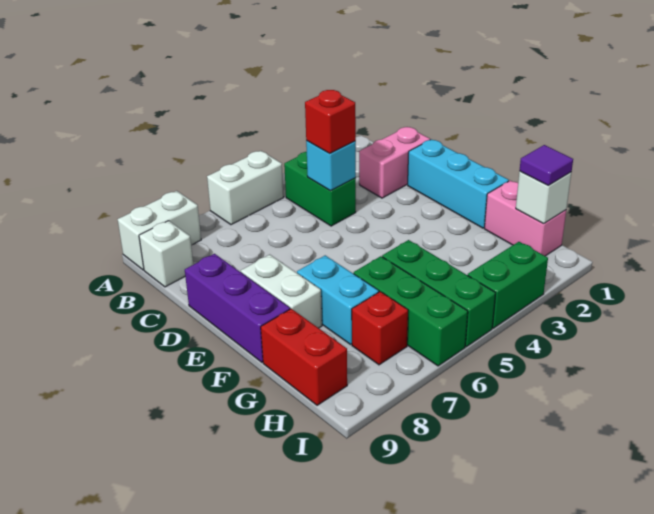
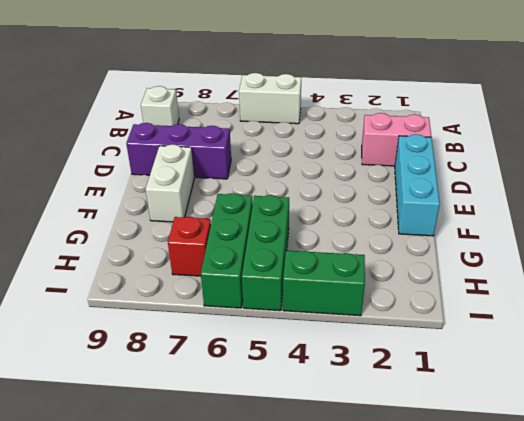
purple brick D7:D9 level 1 -> purple brick D9:F9 level 1
none -> white brick A8:A9 level 1
none -> green brick B4:C4 level 1
none -> cyan brick F7:G7 level 1

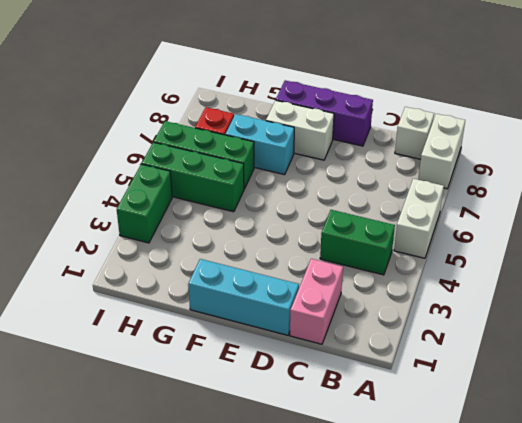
none -> pink brick G1:H1 level 1
none -> red brick G9:H9 level 1
none -> cyan brick C4 level 2

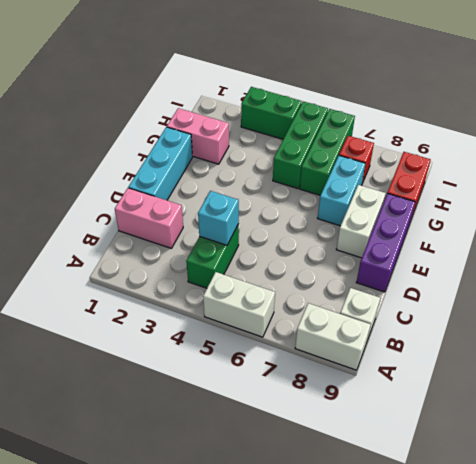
pink brick G1:G2 level 1 -> pink brick G1:H1 level 1
none -> white brick H1 level 2
none -> red brick C4 level 3
none -> purple tile H1 level 3

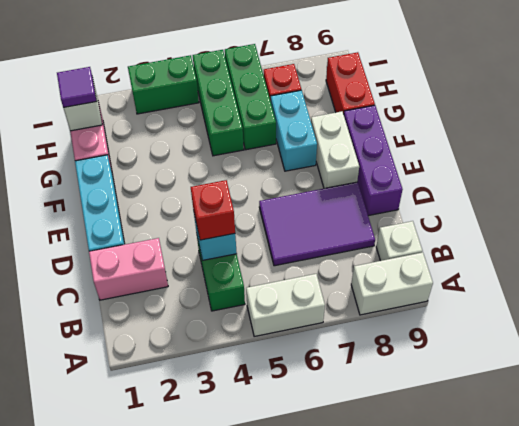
purple tile C6:D8 level 1 -> none

